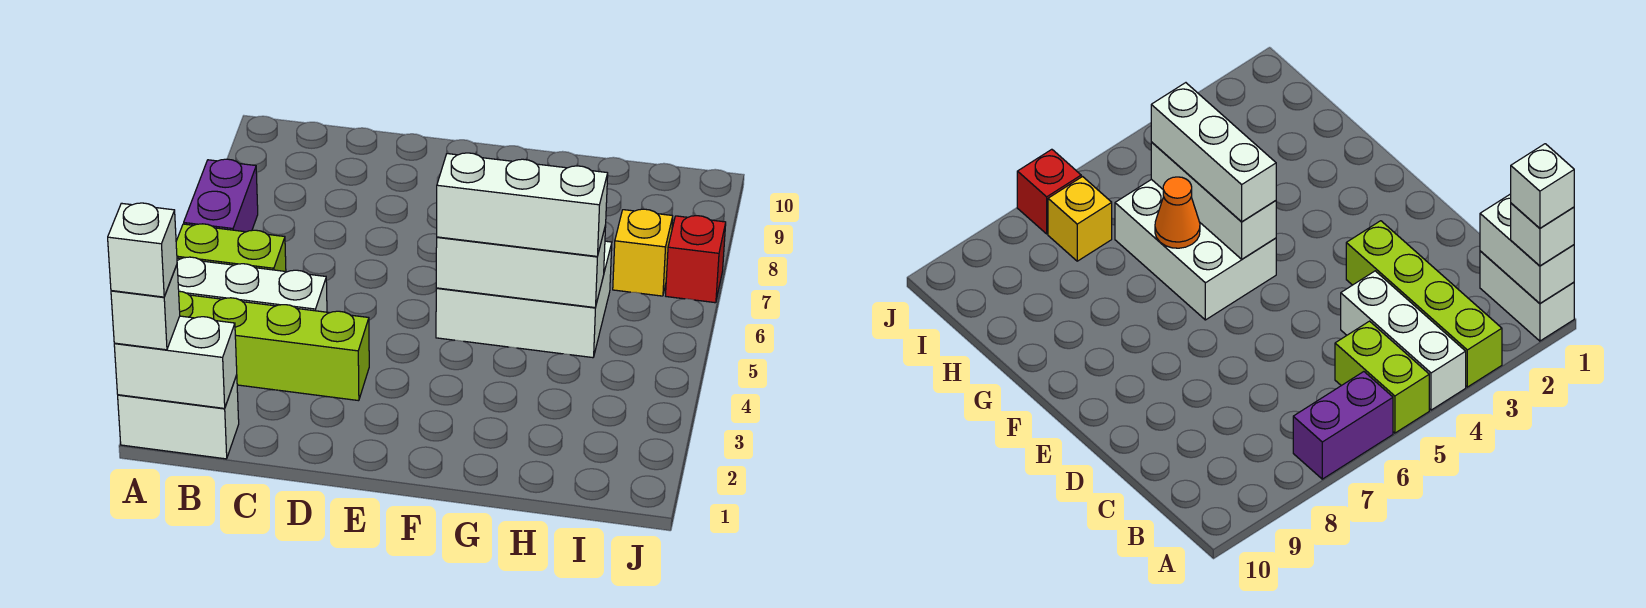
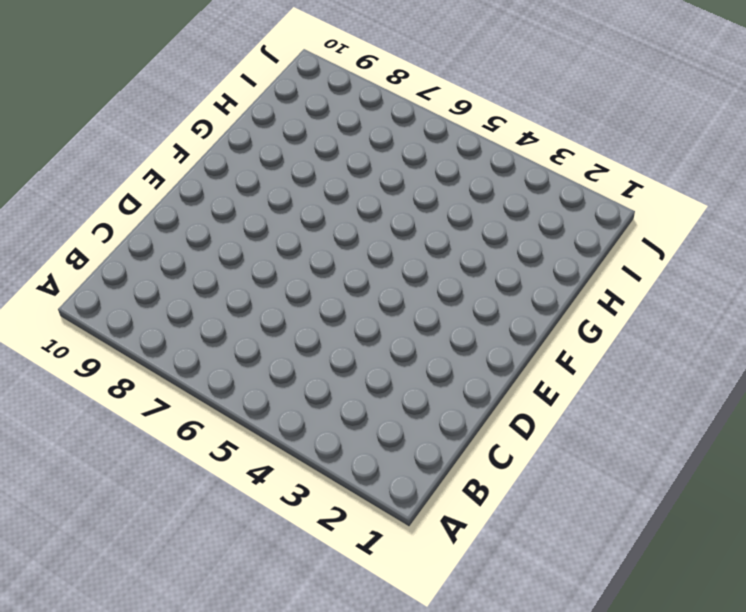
none -> white brick A1:B1 level 1
none -> lime brick A3:D3 level 1
none -> white brick A4:C4 level 1

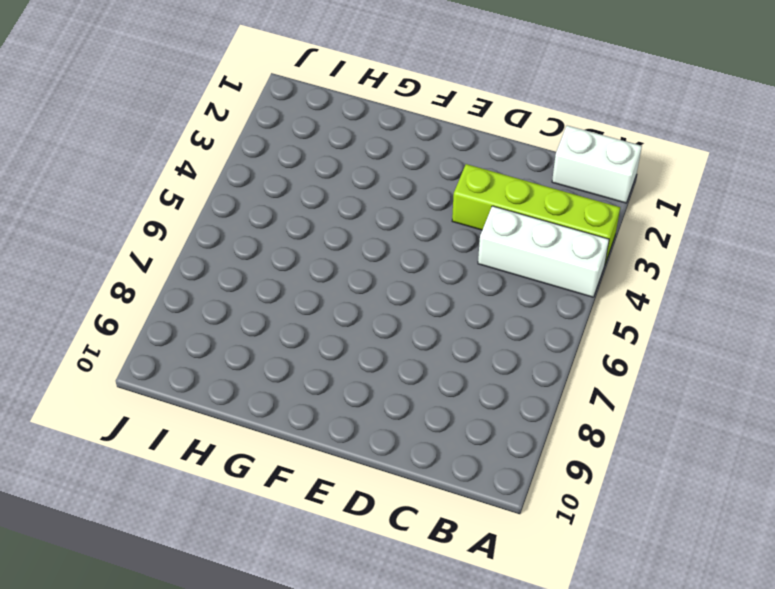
none -> lime brick A5:B5 level 1
none -> purple brick A6:A7 level 1
none -> white brick F5:H6 level 1

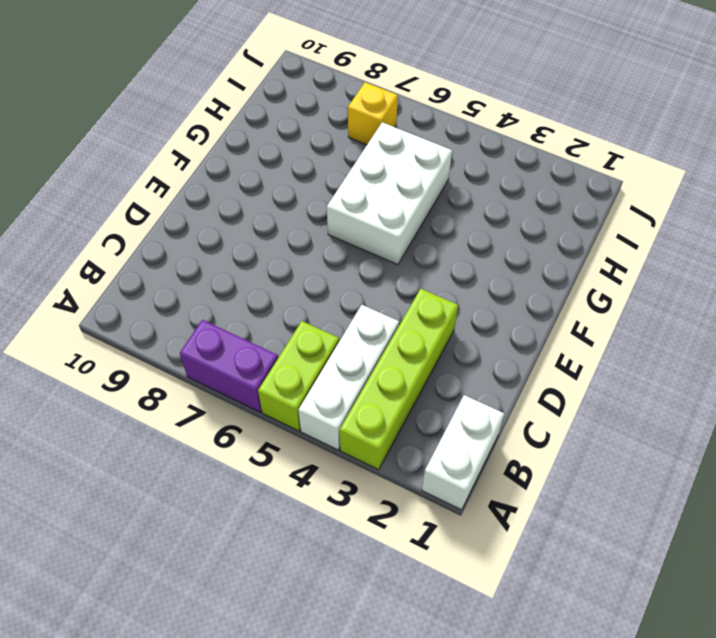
none -> red brick J7 level 1
none -> white brick A1:B1 level 2
none -> white brick F5:H5 level 2

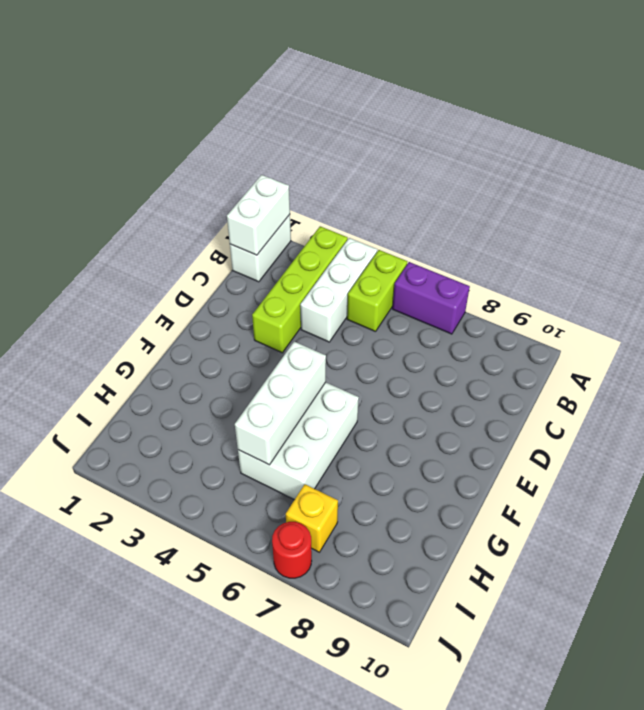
red round brick J7 level 1 -> red brick J7 level 1
none -> orange cone G6 level 2
none -> white brick A1 level 3
none -> white brick F5:H5 level 3

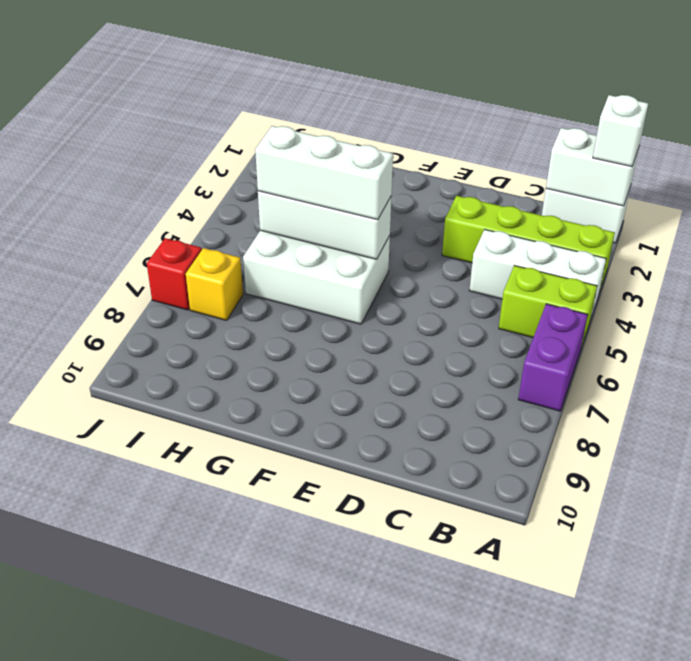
none -> orange cone G6 level 2
none -> white brick A1 level 4

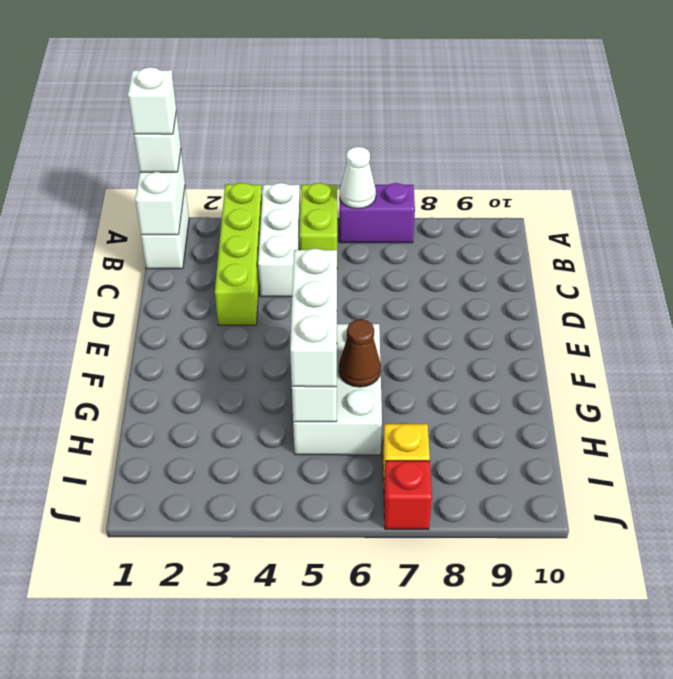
white cone A6 level 2 -> none
brown cone G6 level 2 -> orange cone G6 level 2

